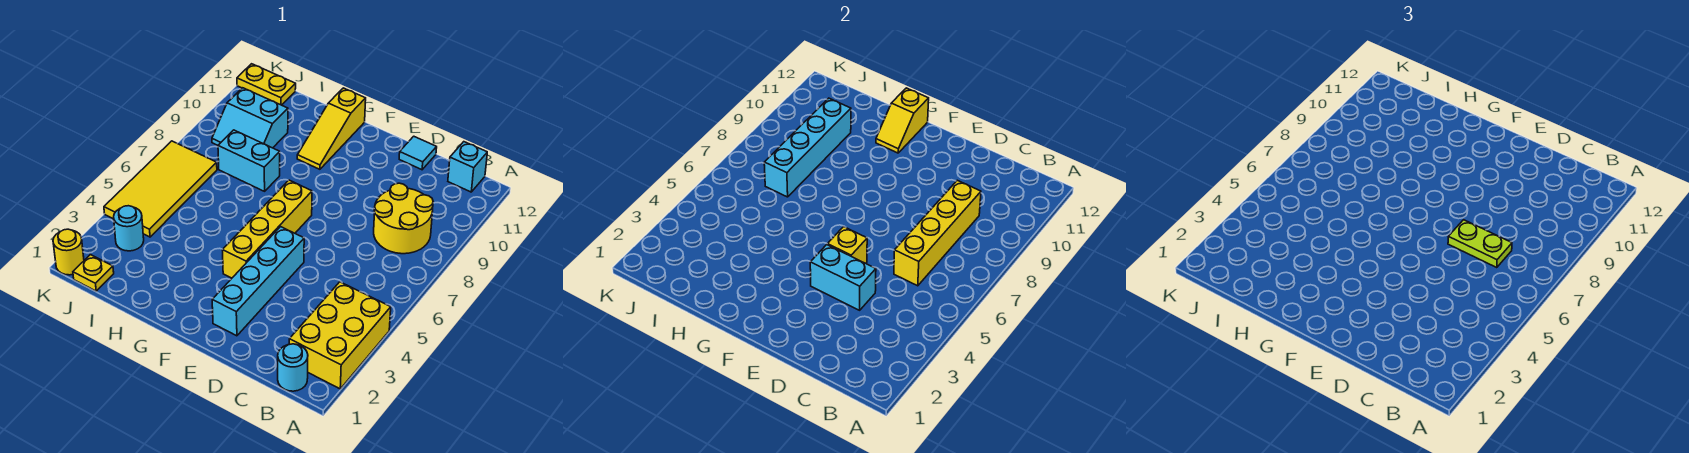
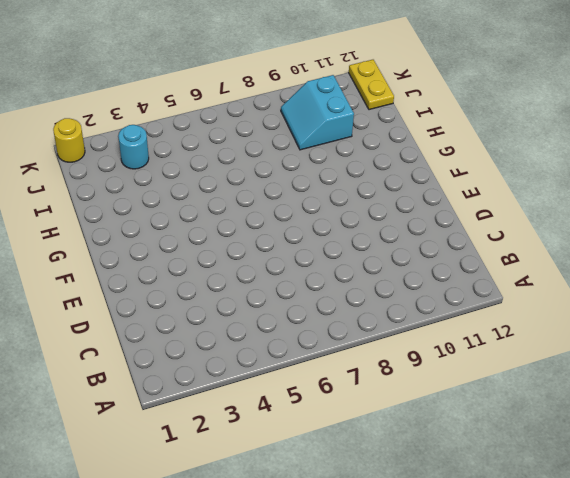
none -> yellow brick A2:B4 level 1
none -> cyan round brick B1 level 1
none -> yellow round brick B8:C9 level 1

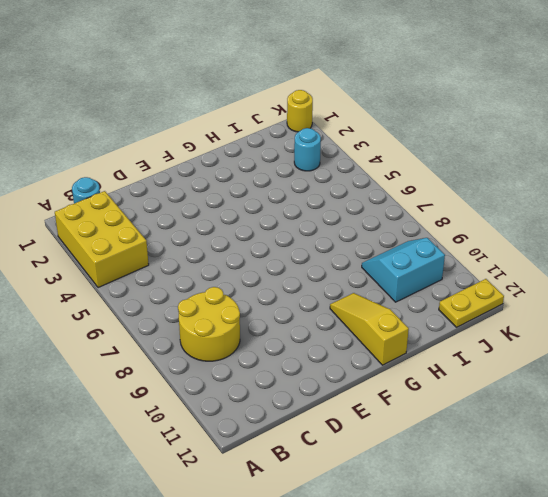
none -> cyan brick B12 level 1
none -> cyan tile D12 level 1
none -> cyan brick E2:E5 level 1

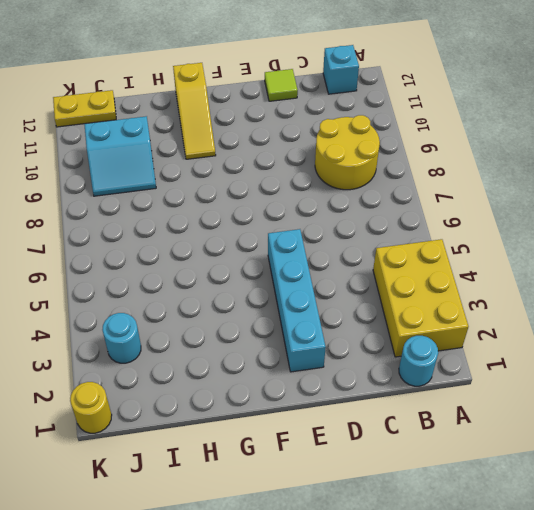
lime tile D12 level 1 -> cyan tile D12 level 1
none -> yellow brick F4:F7 level 1
none -> cyan brick H8:I8 level 1
none -> yellow plate J1 level 1

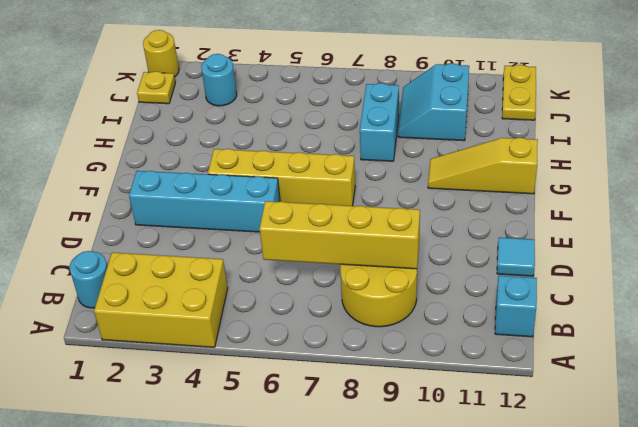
none -> yellow tile J4:K7 level 1
none -> cyan brick D4:E4 level 2
none -> yellow brick E5 level 2

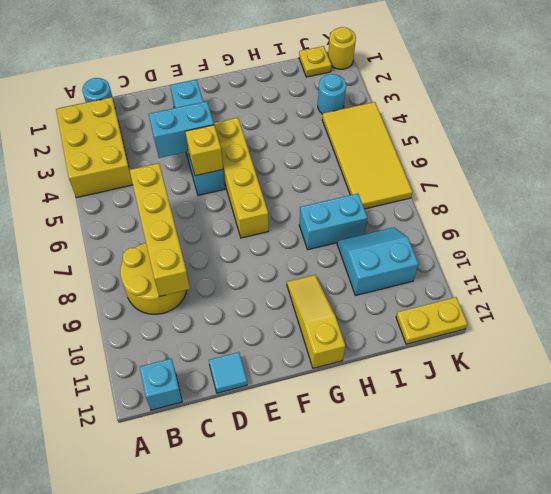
none -> yellow slope G11:G12 level 2 top 12
none -> cyan brick I7:I10 level 2
none -> lime plate C7:D7 level 3

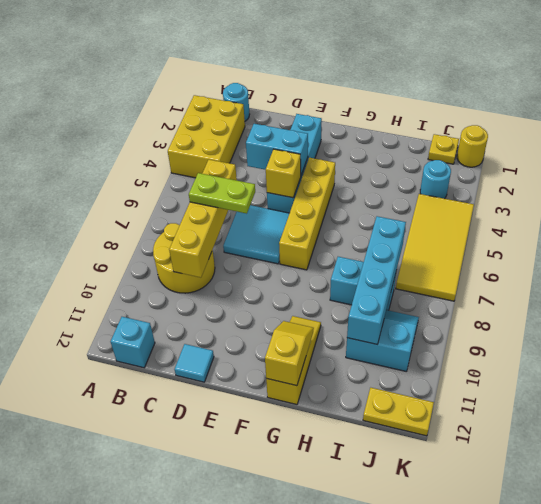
cyan tile D6:E7 level 1 -> none

